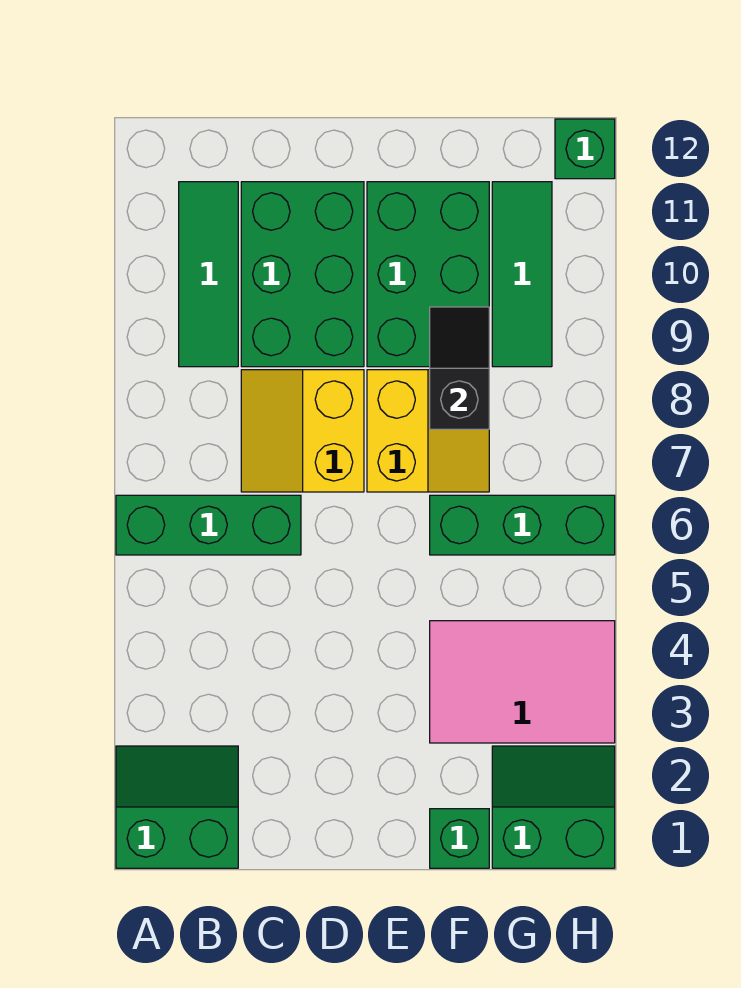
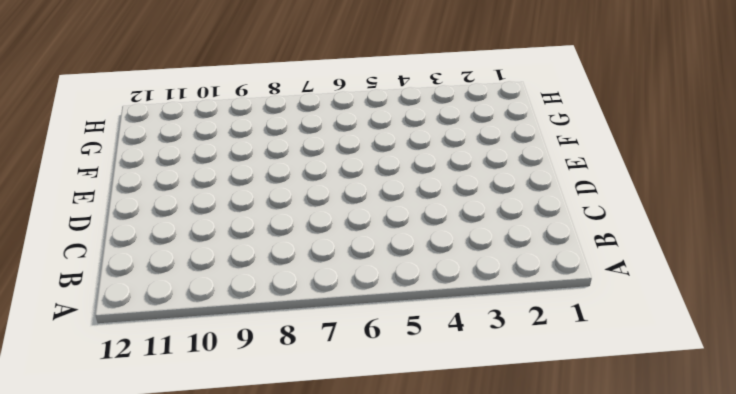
none -> green slope A1:B2 level 1 top 1
none -> green brick A6:C6 level 1
none -> green tile B9:B11 level 1

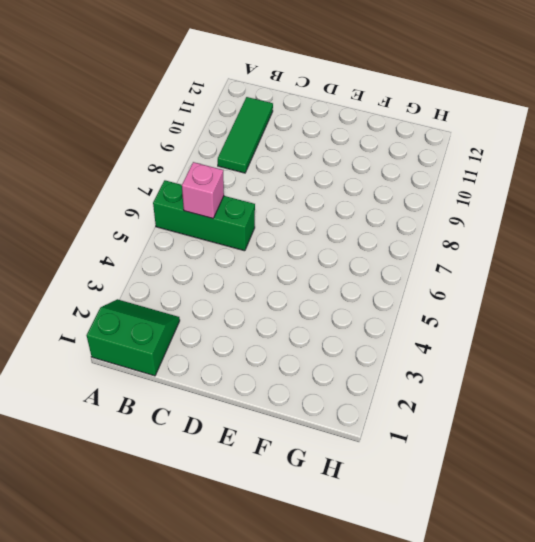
pink brick B6 level 2 -> none
none -> yellow slope C7:D8 level 1 top D
none -> green brick C9:D11 level 1
none -> yellow slope E7:F8 level 1 top E

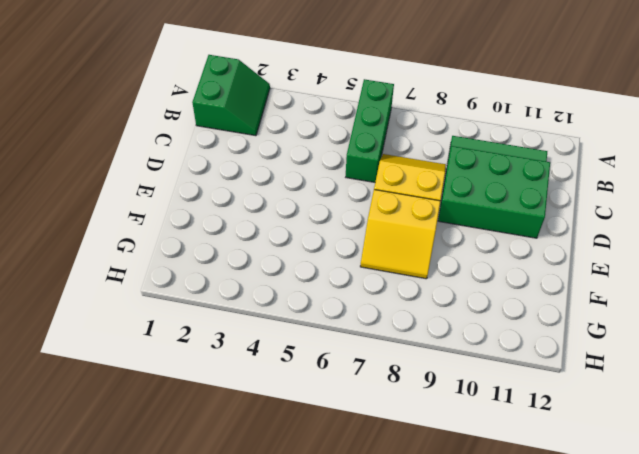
none -> green brick E9:F11 level 1
none -> green brick F1 level 1
none -> pink tile F3:H4 level 1

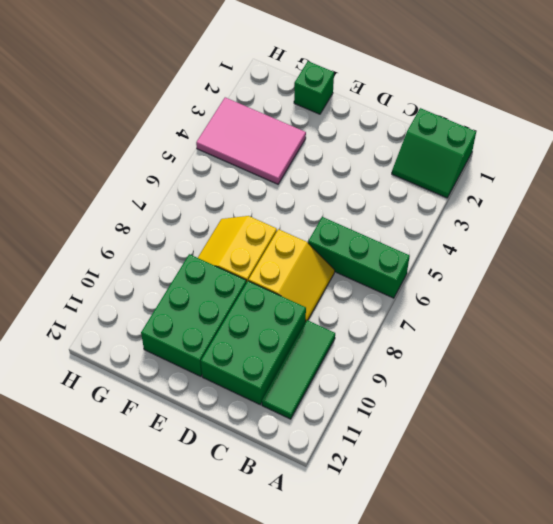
none -> green brick F6:H6 level 1
none -> green slope G1:H2 level 1 top 1
none -> green tile G9:G11 level 1

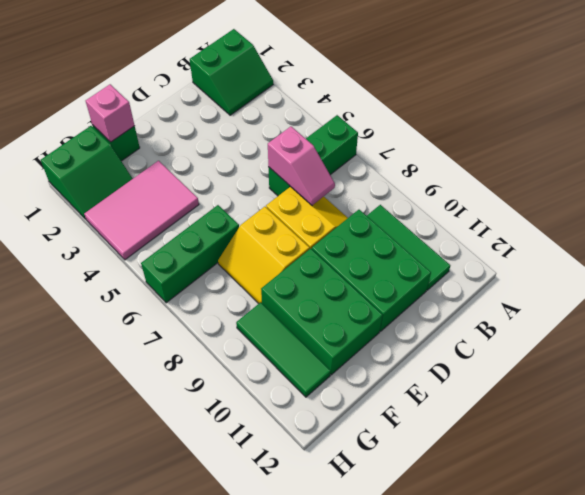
pink slope C6:C7 level 2 top 6 -> none
pink brick F1 level 2 -> none
none -> green brick H12 level 1
none -> black slope F8:F9 level 2 top 8

